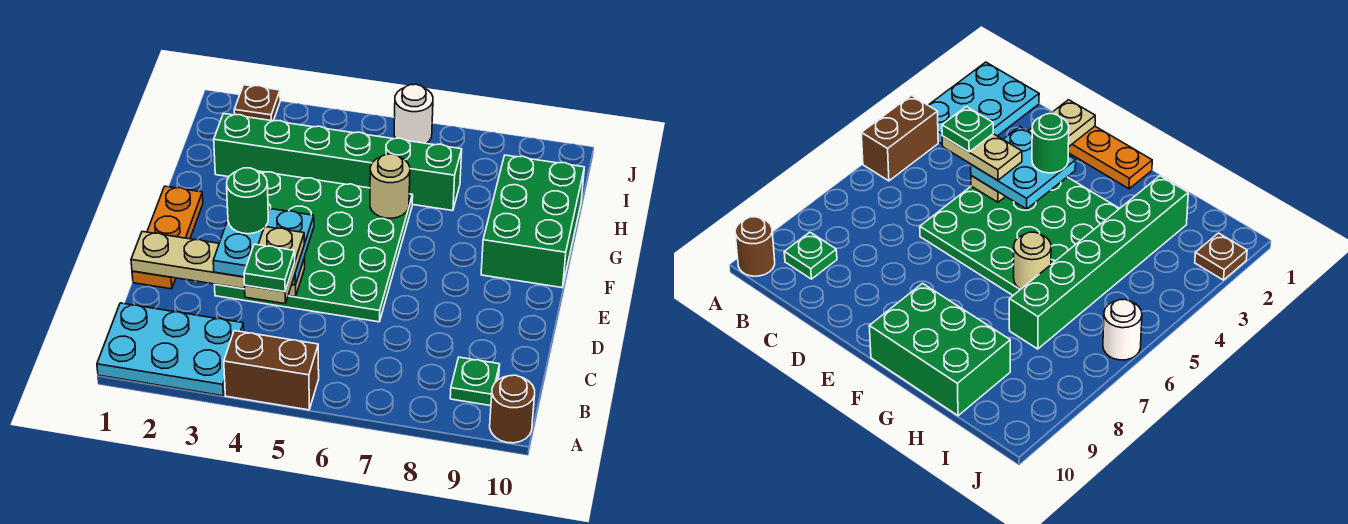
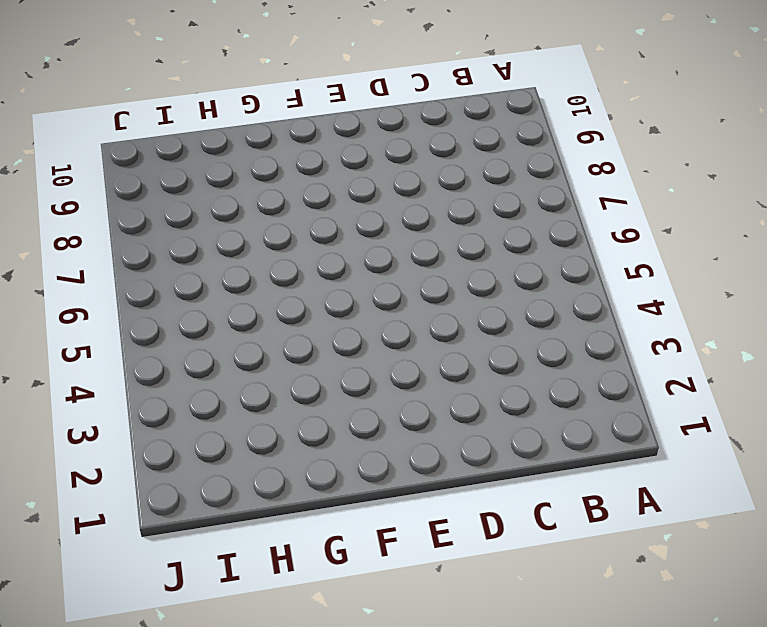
none -> cyan plate A1:B3 level 1
none -> brown brick A4:A5 level 1
none -> brown round brick A10 level 1

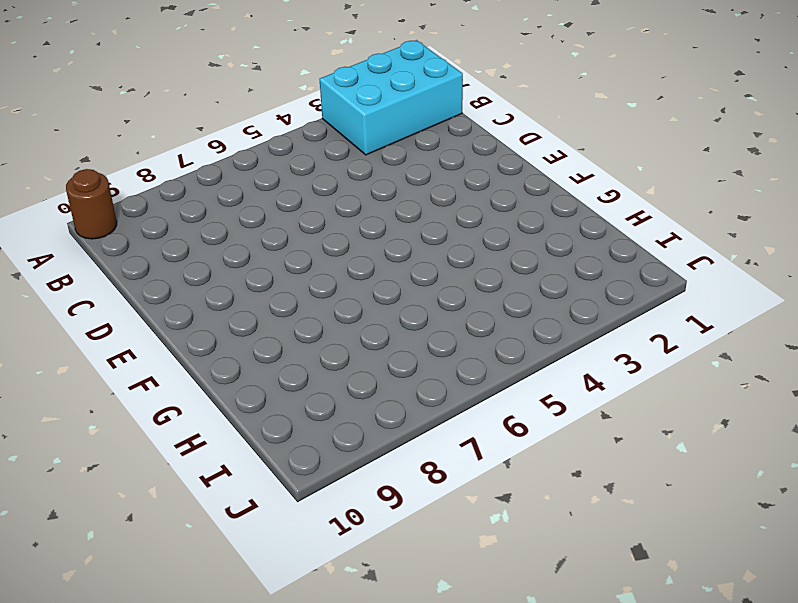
cyan brick A1:B3 level 1 -> cyan plate A1:B3 level 1
none -> brown brick A4:A5 level 1
none -> green plate B9 level 1
none -> orange plate D1:F1 level 1

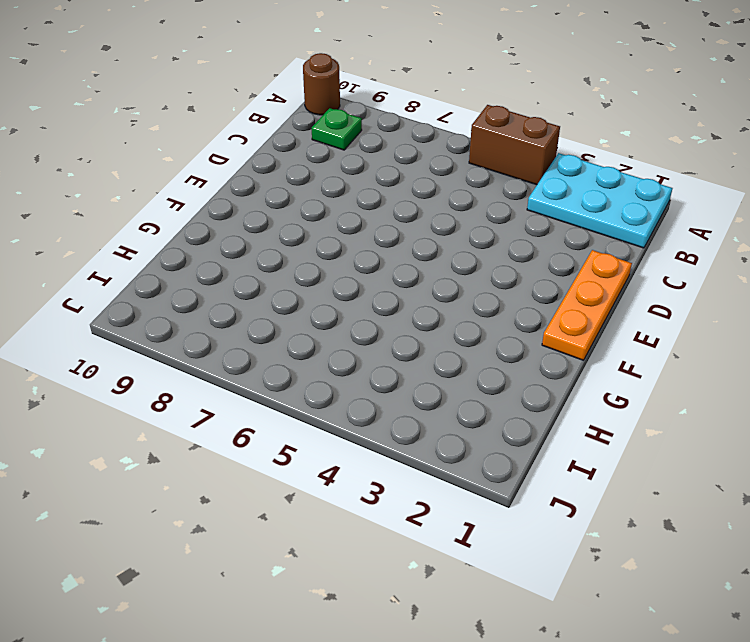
none -> green plate D3:G6 level 1
none -> green brick F9:H10 level 1
none -> green brick H2:H7 level 1

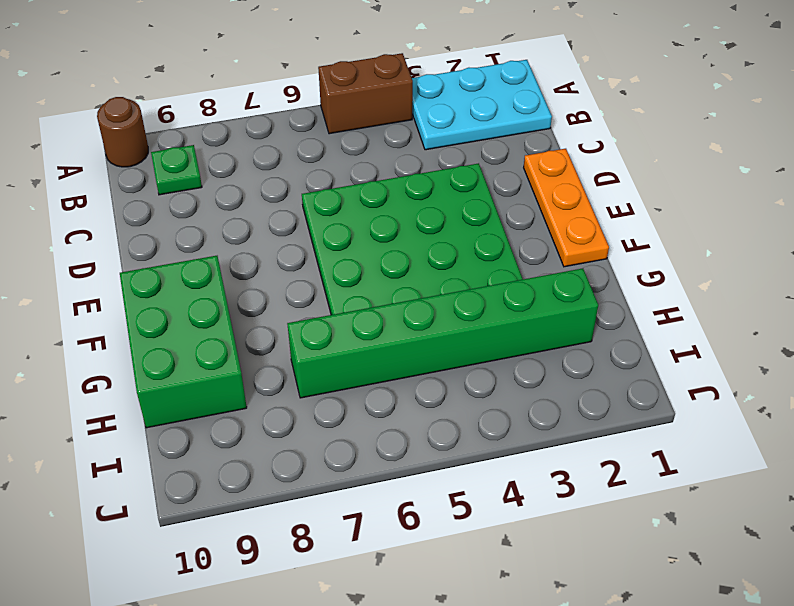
none -> brown plate J2 level 1
none -> white round brick J6 level 1
none -> tan plate D1:D4 level 2

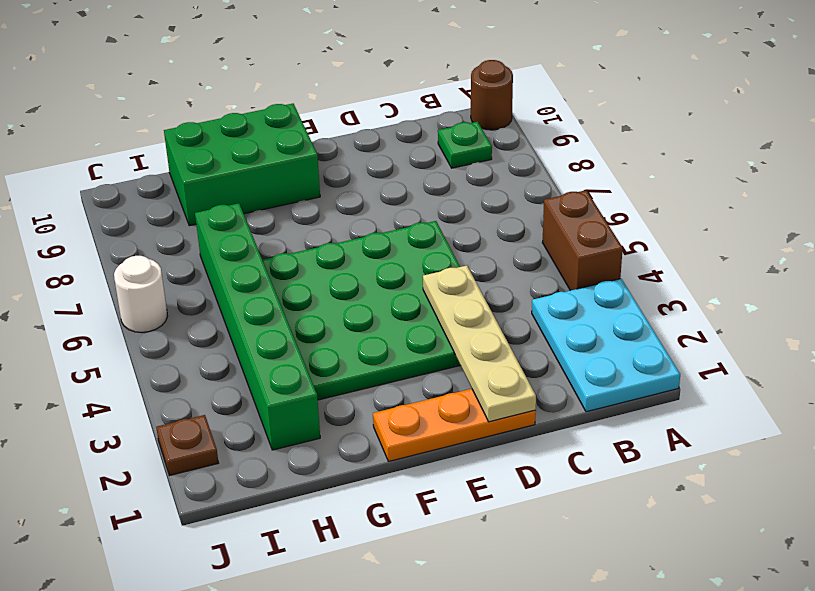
none -> tan round brick G6 level 2
none -> cyan plate D3:E4 level 3
none -> tan plate C4:D4 level 4

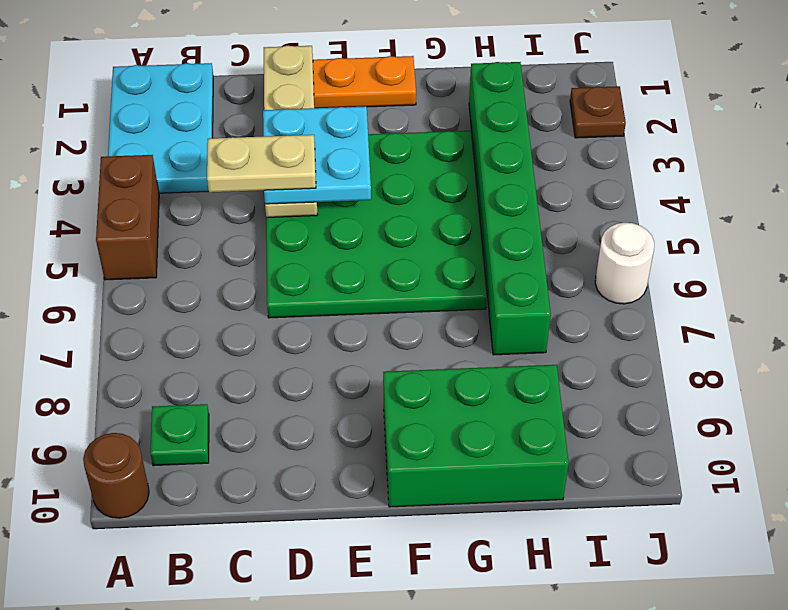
none -> tan round brick G6 level 2
none -> green round brick E3 level 4
none -> green plate C4 level 5

